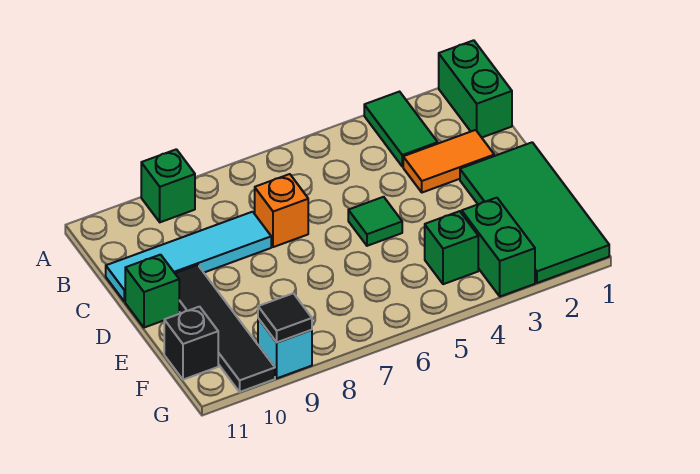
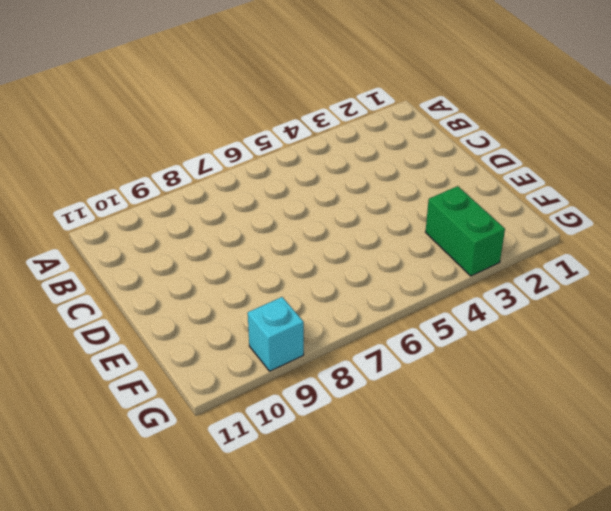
none -> green brick A1:B1 level 1
none -> green tile A3:B3 level 1
none -> green brick A9 level 1

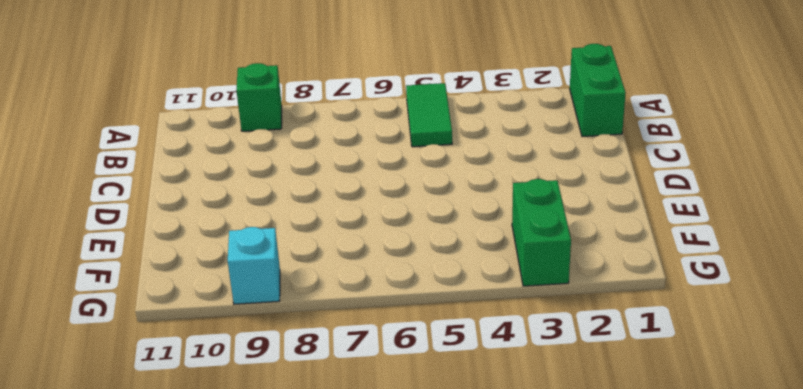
green tile A5:B5 level 1 -> green tile A3:B3 level 1
none -> orange tile C2:C3 level 1
none -> orange brick C7 level 1
none -> cyan tile C8:C11 level 1

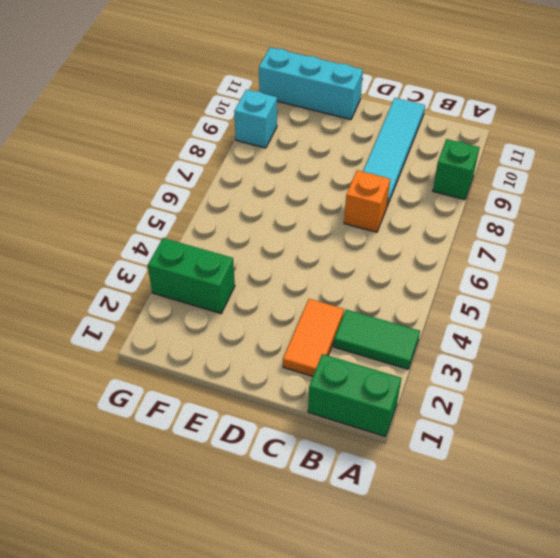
cyan brick E11:G11 level 1 -> black brick F11 level 1
none -> green tile D1:G2 level 1
none -> green tile D5 level 1
none -> black tile D10:G10 level 1

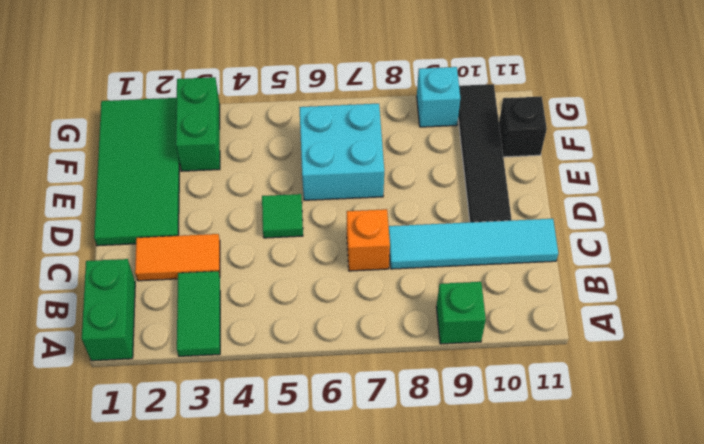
cyan brick E6:F7 level 1 -> none
none -> green brick D11 level 1
none -> green brick F4 level 1
none -> black tile G9 level 2

